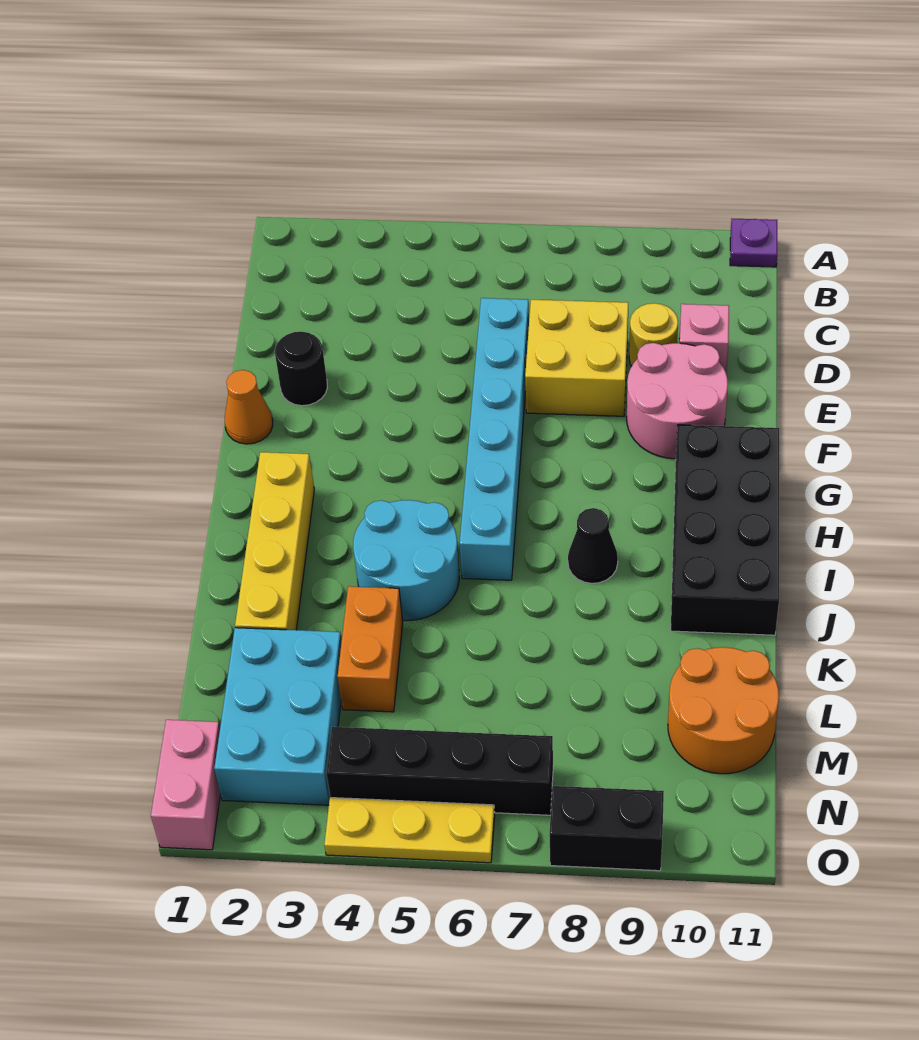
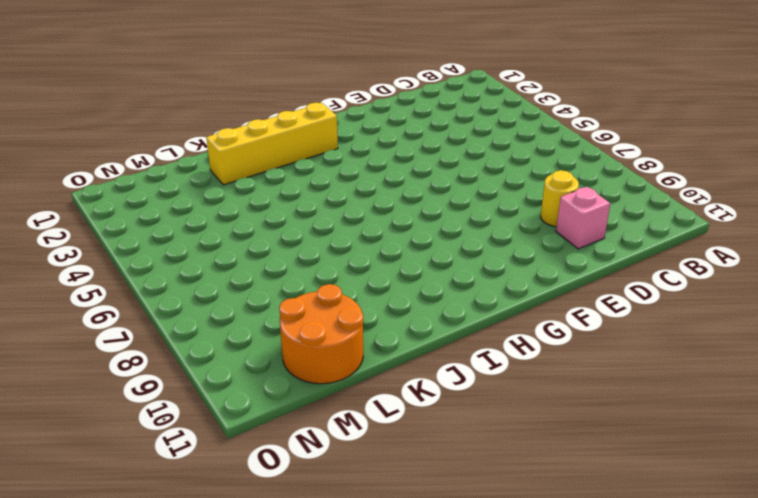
none -> purple plate A11 level 1
none -> cyan brick D6:I6 level 1
none -> yellow brick D7:E8 level 1

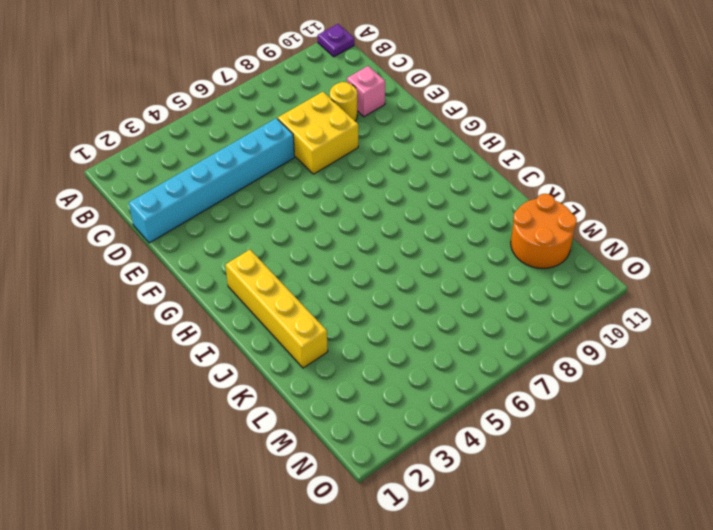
cyan brick D1:D6 level 1 -> cyan brick D6:I6 level 1
none -> black round brick E2 level 1
none -> pink round brick E9:F10 level 1
none -> orange cone F1 level 1

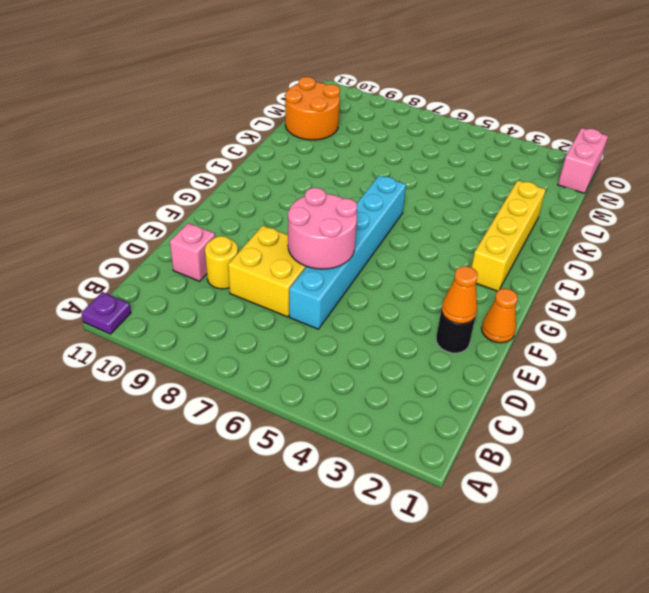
orange cone E2 level 2 -> none
pink round brick E6:F7 level 2 -> pink round brick E9:F10 level 1
none -> black brick G10:J11 level 1
none -> cyan round brick I4:J5 level 1
none -> black cone I8 level 1

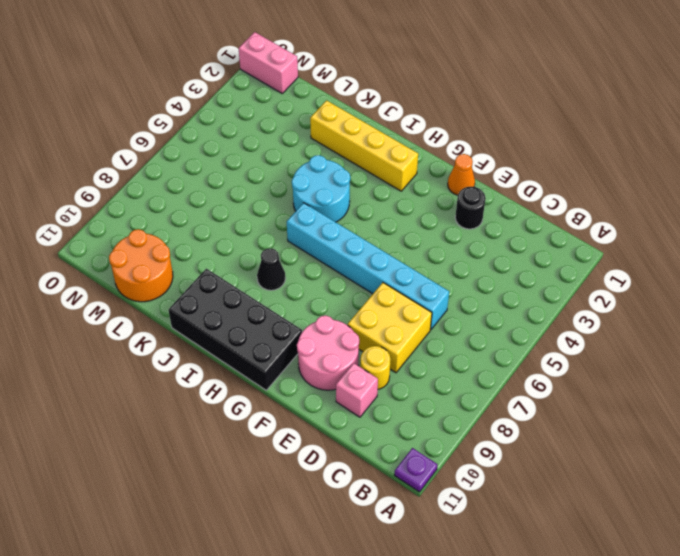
none -> orange brick K4:L4 level 1
none -> cyan brick L2:N3 level 1
none -> black brick N4:N7 level 1

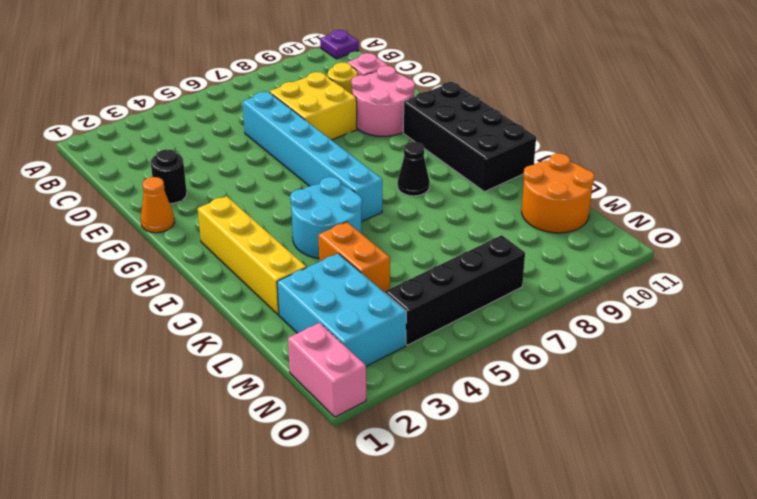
none -> yellow plate O4:O6 level 1
none -> black brick O8:O9 level 1

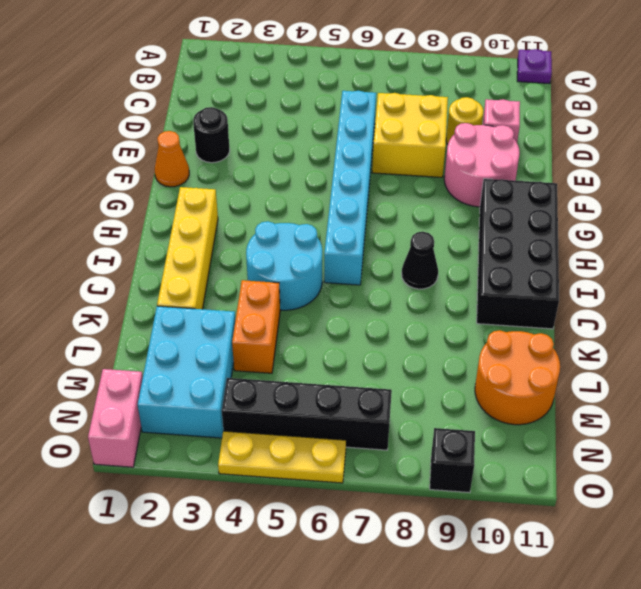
black brick O9 level 1 -> black brick O8:O9 level 1

